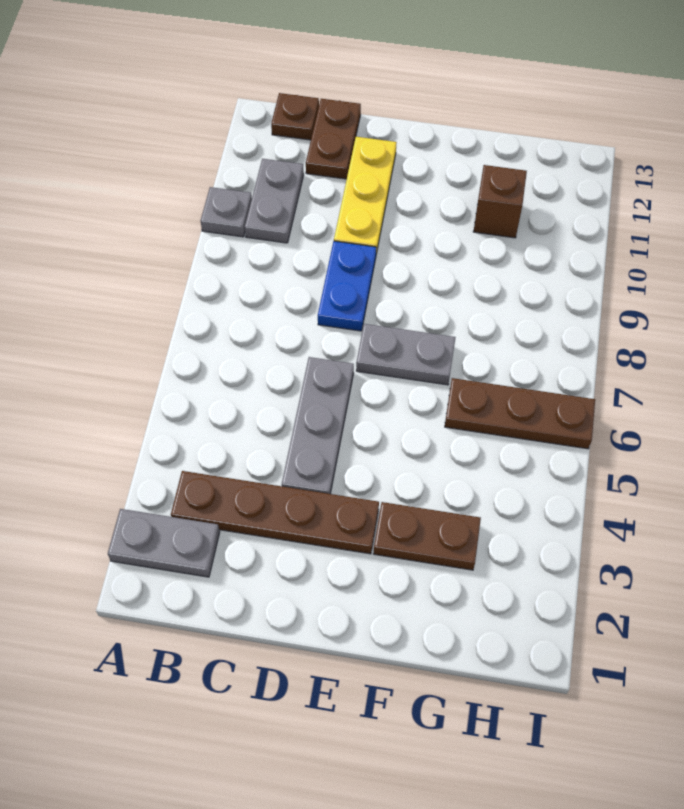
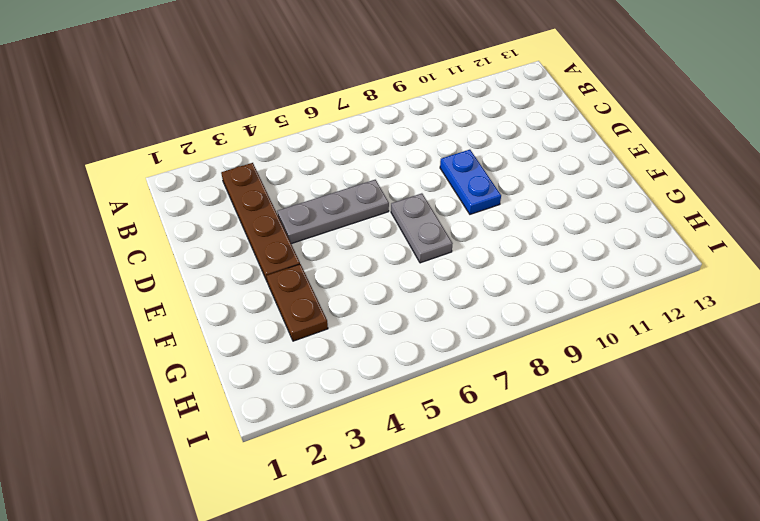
blue plate D9:E9 level 1 -> blue plate D8:D9 level 1
none -> grey plate A2:B2 level 1
none -> grey plate A10 level 1
none -> grey plate B10:B11 level 1

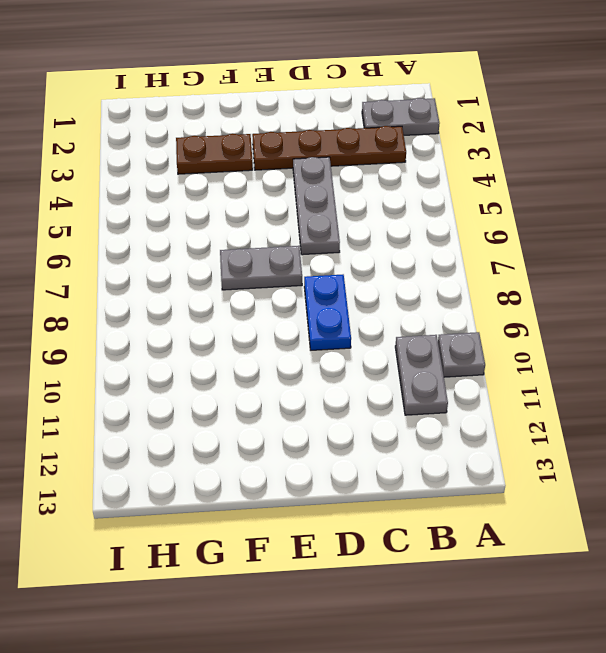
none -> brown plate B13 level 1
none -> brown plate C12:C13 level 1
none -> yellow plate D10:D12 level 1

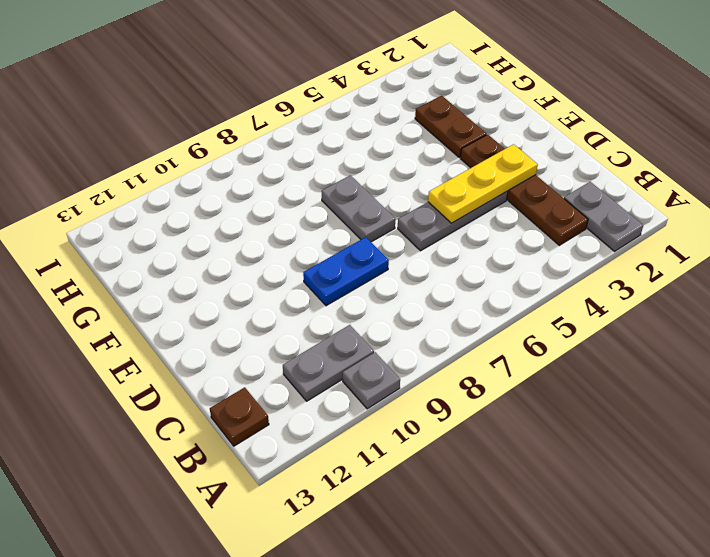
yellow plate D3:D5 level 2 -> yellow plate D10:D12 level 1
none -> brown plate C12:C13 level 1
none -> brown plate G6:I6 level 1
none -> brown brick G11 level 1

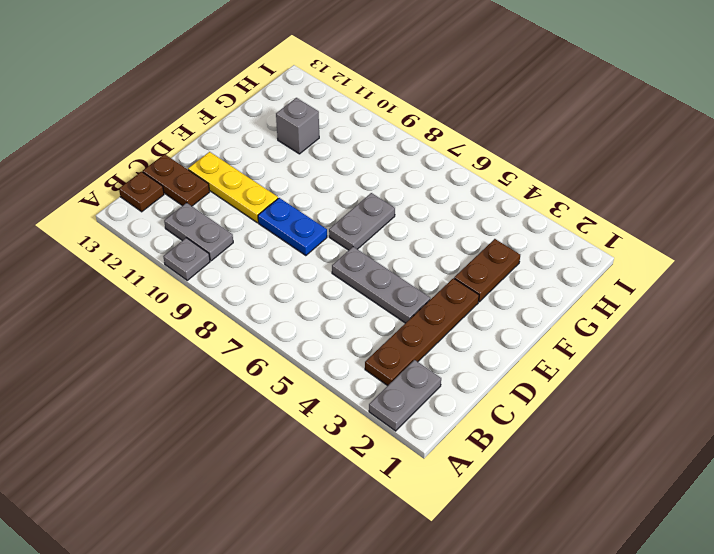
grey brick G11 level 1 -> brown brick G11 level 1
none -> brown plate G6:I6 level 1

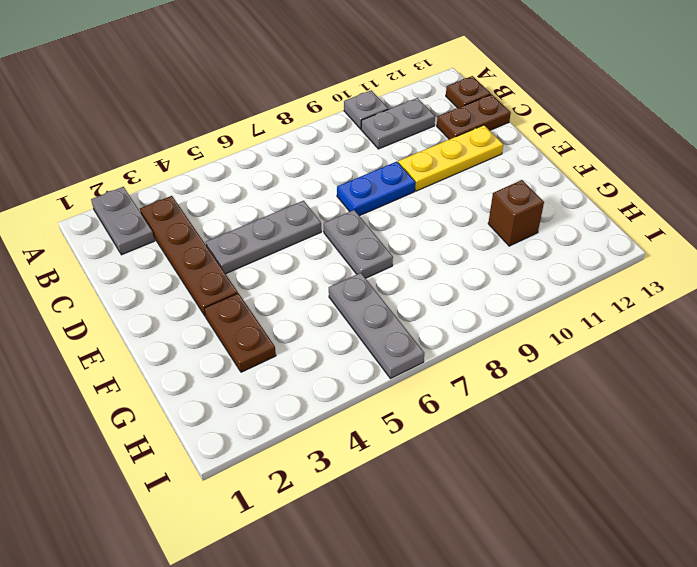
grey plate G6:I6 level 1 -> brown plate G6:I6 level 1

